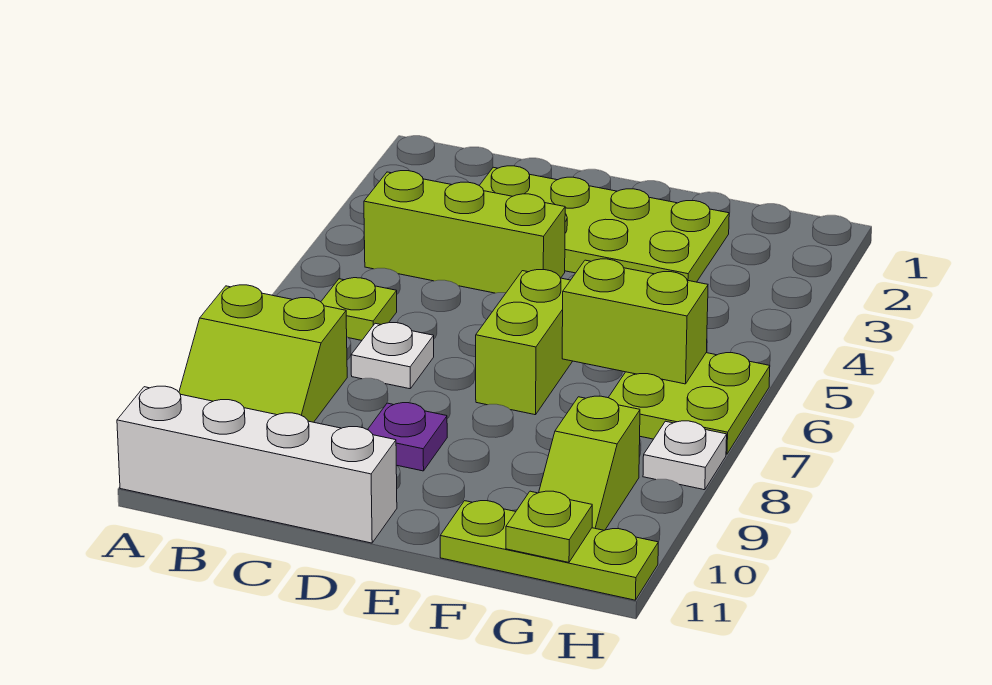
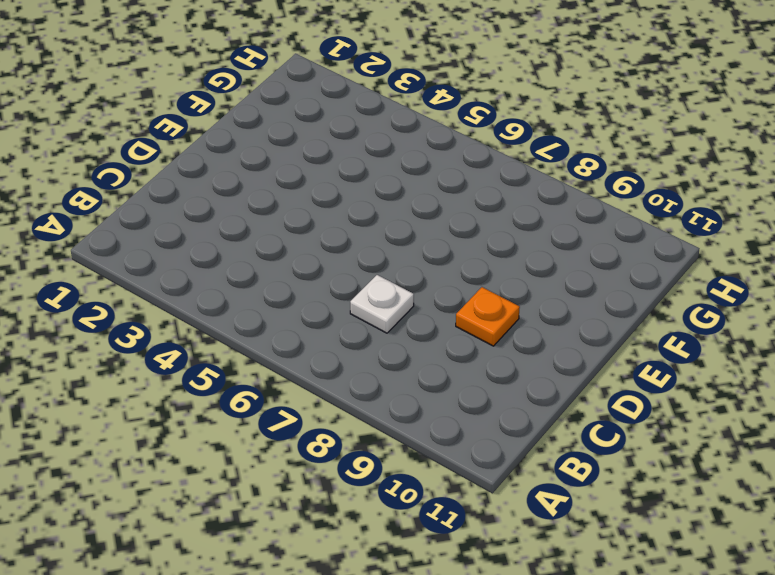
orange plate D9 level 1 -> purple plate D9 level 1
none -> lime slope A8:B9 level 1 top 8
none -> white brick A11:D11 level 1
none -> lime brick B4:D4 level 1

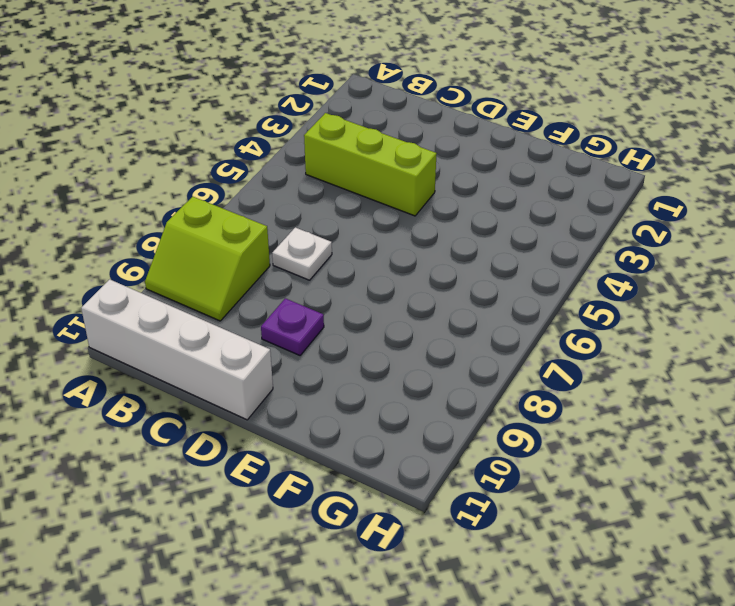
none -> lime plate B6 level 1
none -> lime plate C2:F3 level 1
none -> lime brick E6:E7 level 1

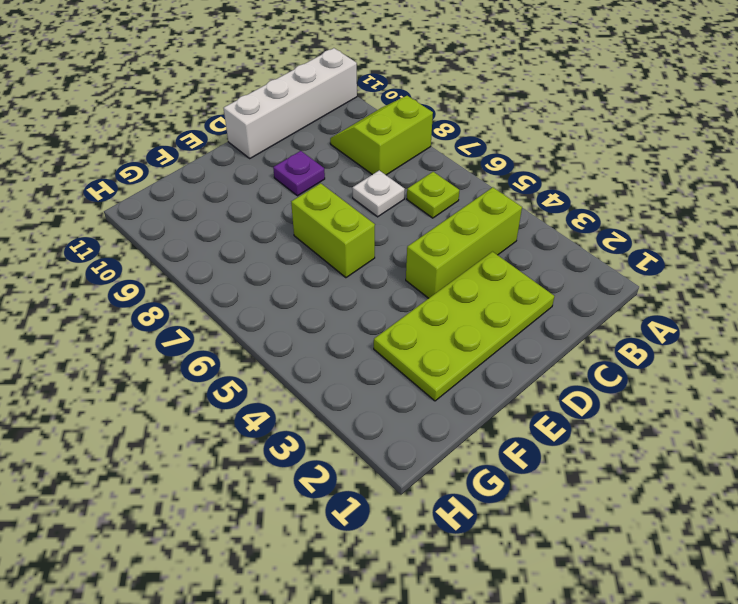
none -> lime plate F11:H11 level 1
none -> lime plate G6:H7 level 1
none -> lime slope G9:G10 level 1 top 9

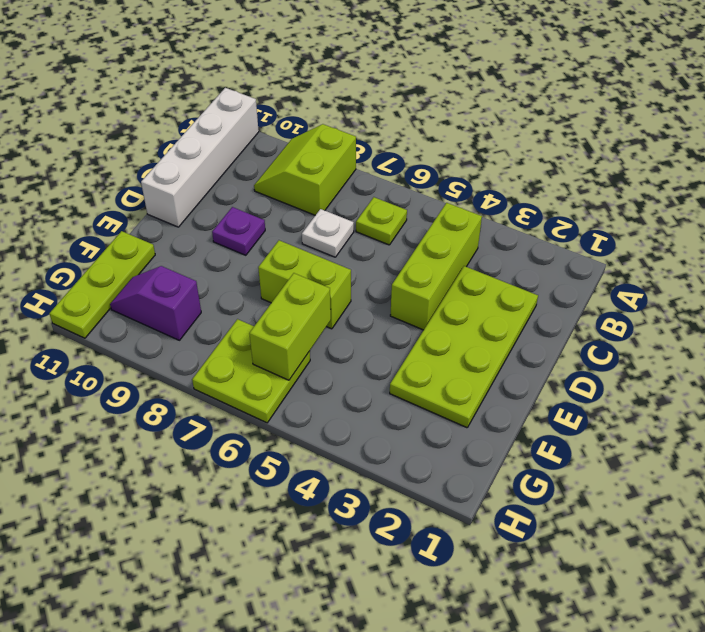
purple slope G9:G10 level 1 top 9 -> lime slope G9:G10 level 1 top 9
none -> white plate H8 level 1
none -> lime plate G11 level 2

